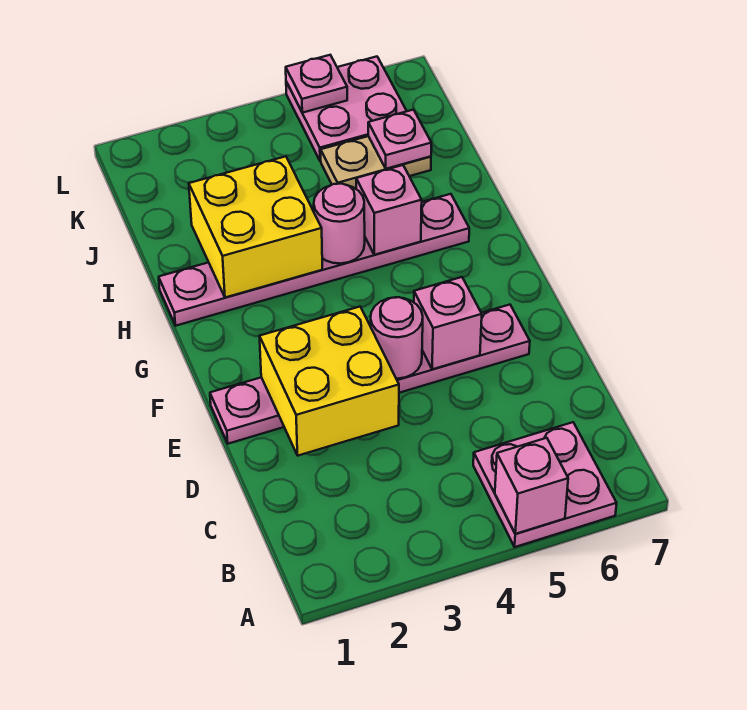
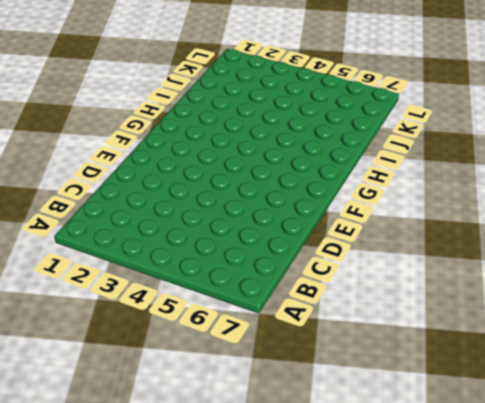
none -> pink plate A5:B6 level 1
none -> pink plate E1:E6 level 1
none -> pink plate H1:H6 level 1

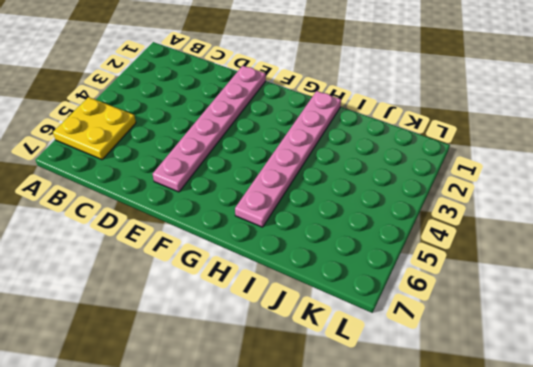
yellow plate A5:B6 level 1 -> pink plate A5:B6 level 1
none -> tan plate J5:J6 level 1
none -> pink plate K5:L6 level 1
none -> pink brick A5 level 2

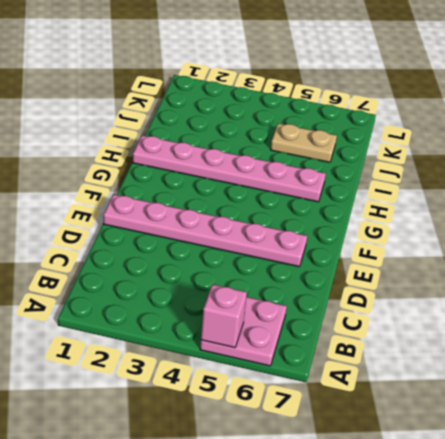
none -> pink plate K5:L6 level 1
none -> yellow brick D2:E3 level 2
none -> pink round brick E4 level 2

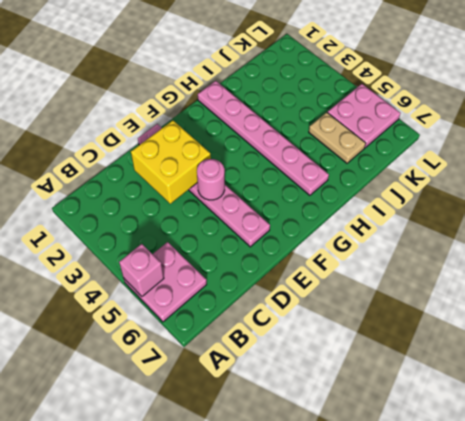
none -> pink brick E5 level 2
none -> yellow brick H2:I3 level 2
none -> pink round brick H4 level 2

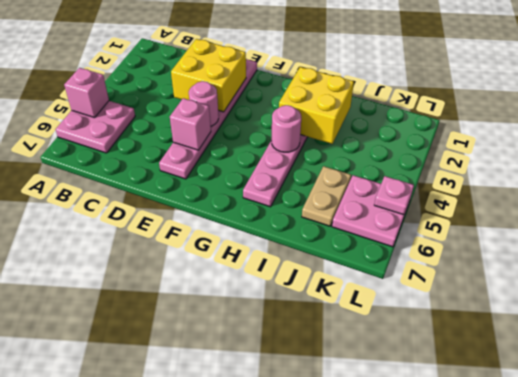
none -> pink brick H5 level 2
none -> pink plate J6 level 2

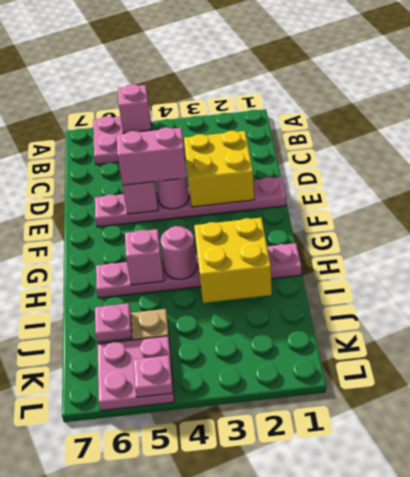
pink brick E4:E5 level 3 -> none

